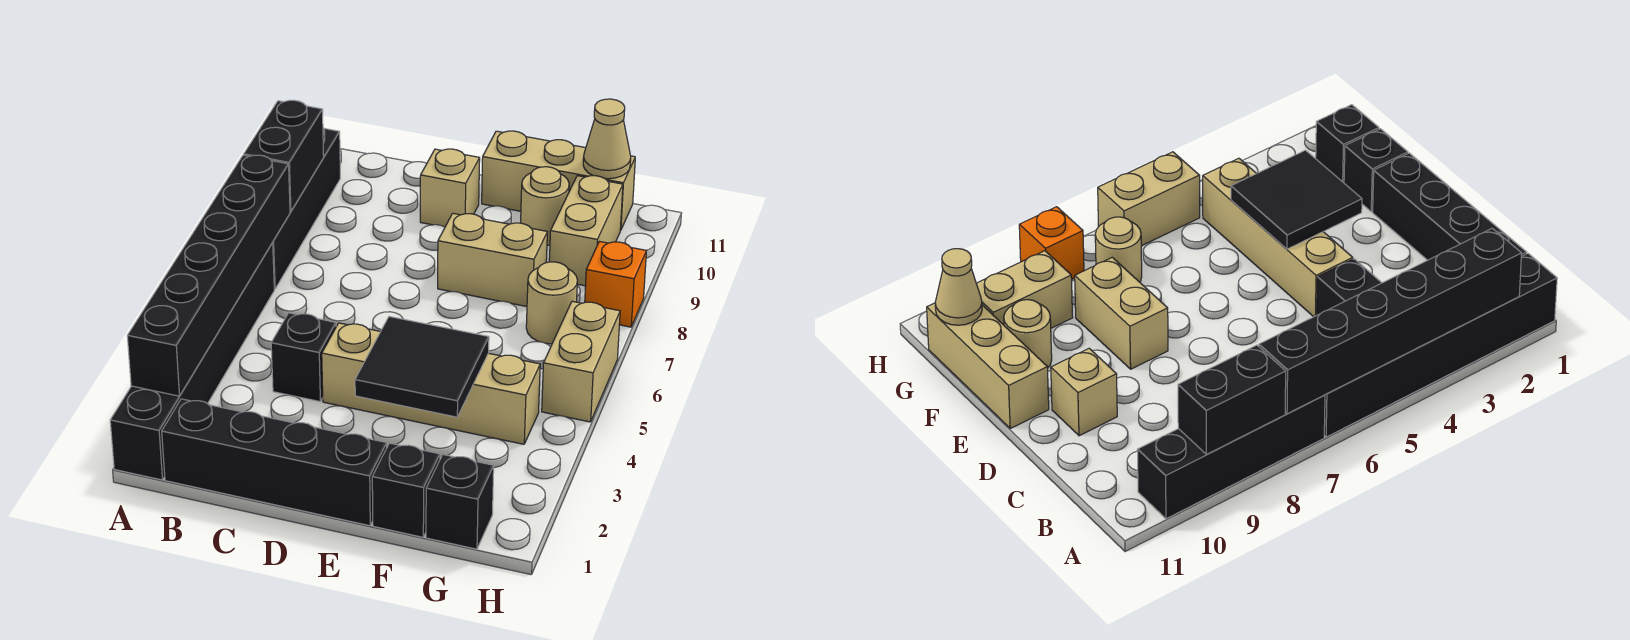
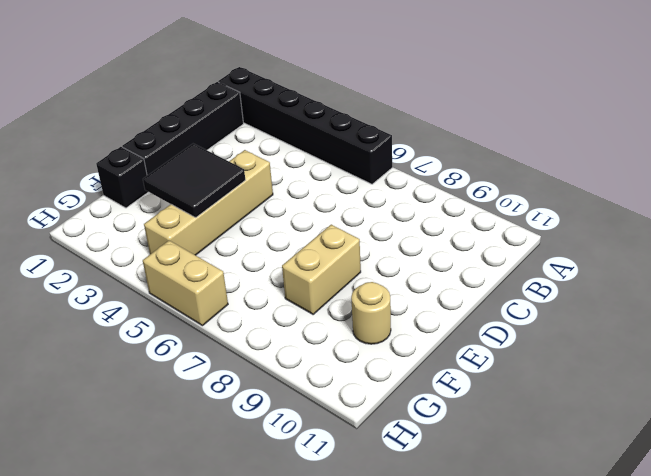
none -> black brick A7:A10 level 1
none -> black brick C4 level 1
none -> tan brick D10 level 1

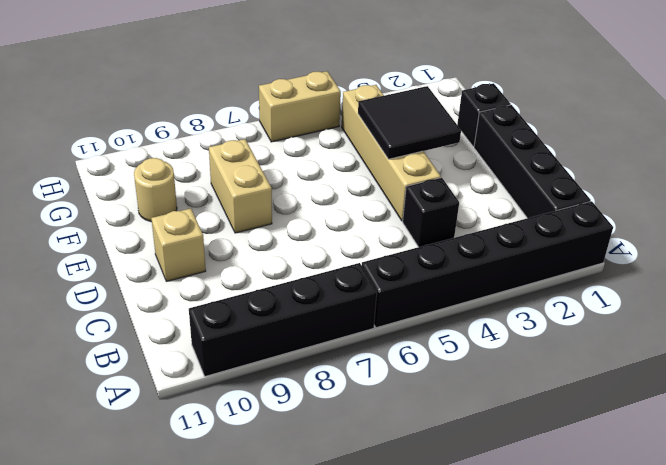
none -> tan brick E11:G11 level 1
none -> black brick G1 level 1
none -> tan round brick G7 level 1

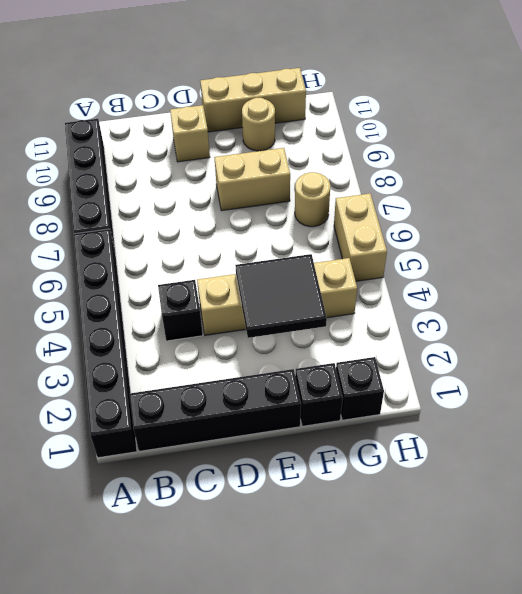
none -> tan brick G9:G10 level 1
none -> orange brick H8 level 1
none -> black brick A2:A7 level 2

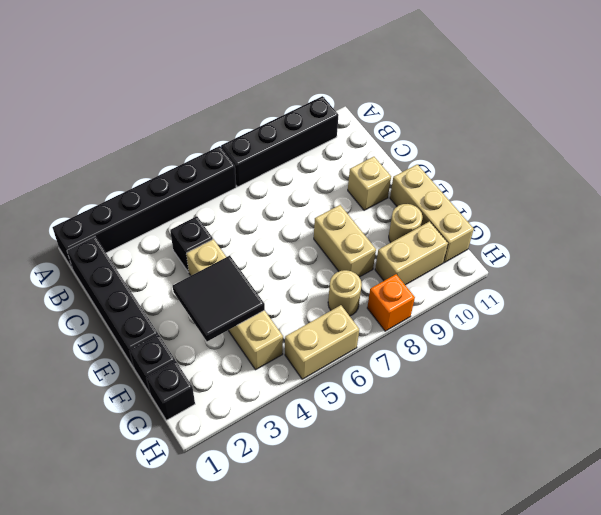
none -> black brick A2:A7 level 2
none -> black brick A8:A9 level 2
none -> tan cone G11 level 2

